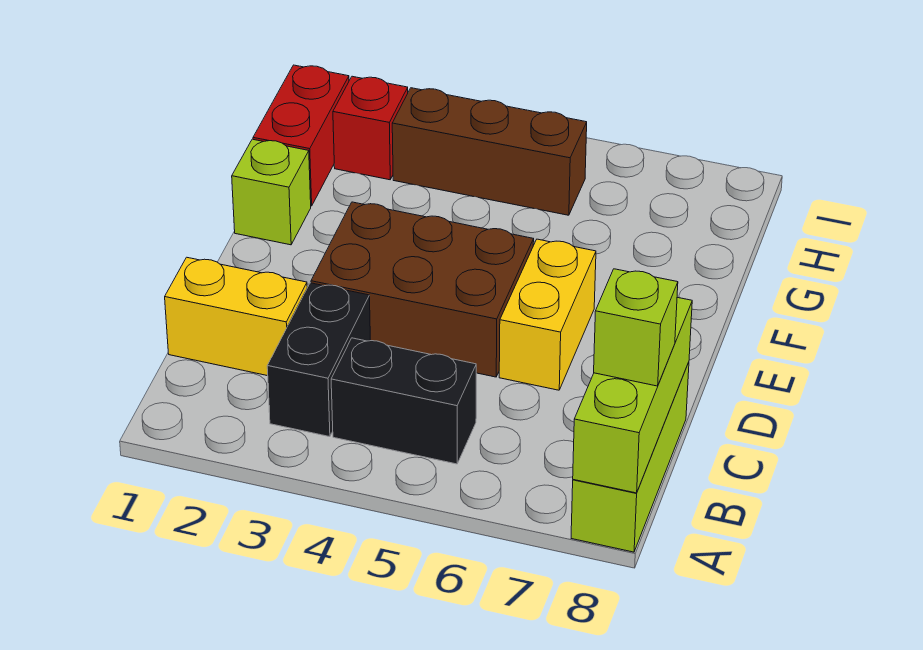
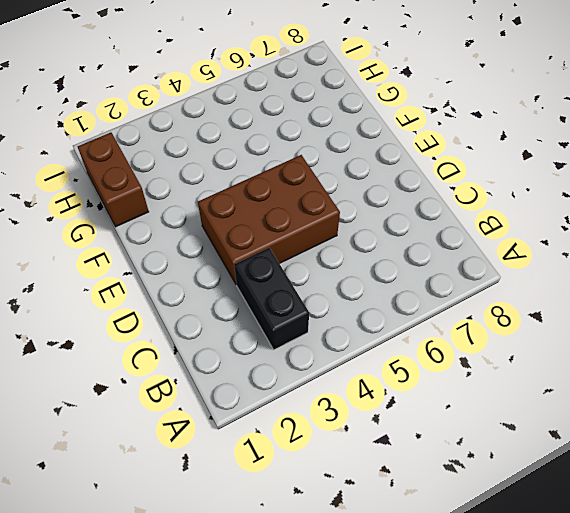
brown brick G1:H1 level 1 -> red brick G1:H1 level 1
none -> lime brick A8:C8 level 1
none -> black brick B4:B5 level 1
none -> yellow brick C1:C2 level 1

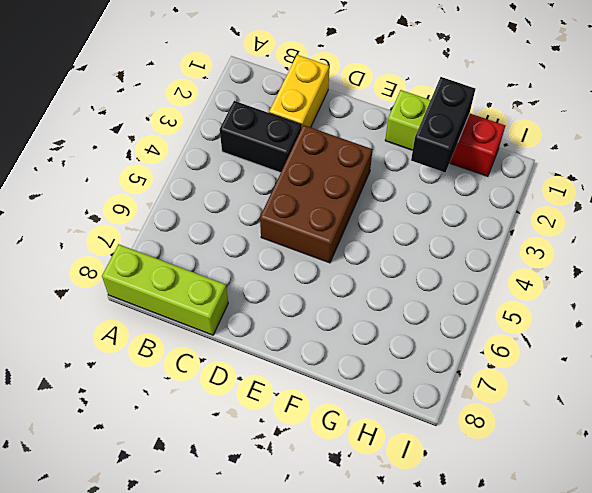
black brick G1:G2 level 2 -> black brick B4:B5 level 1
none -> yellow brick D6:E6 level 1
none -> red brick H2 level 1
none -> brown brick H3:H5 level 1

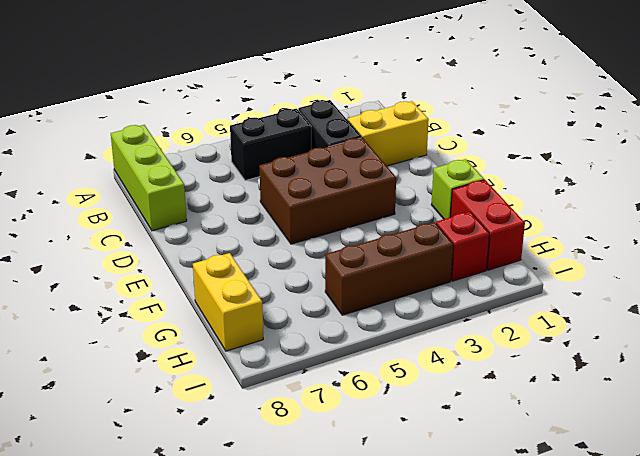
yellow brick G8:H8 level 1 -> yellow brick D6:E6 level 1
none -> lime brick A8:C8 level 2
none -> lime brick B8 level 3

